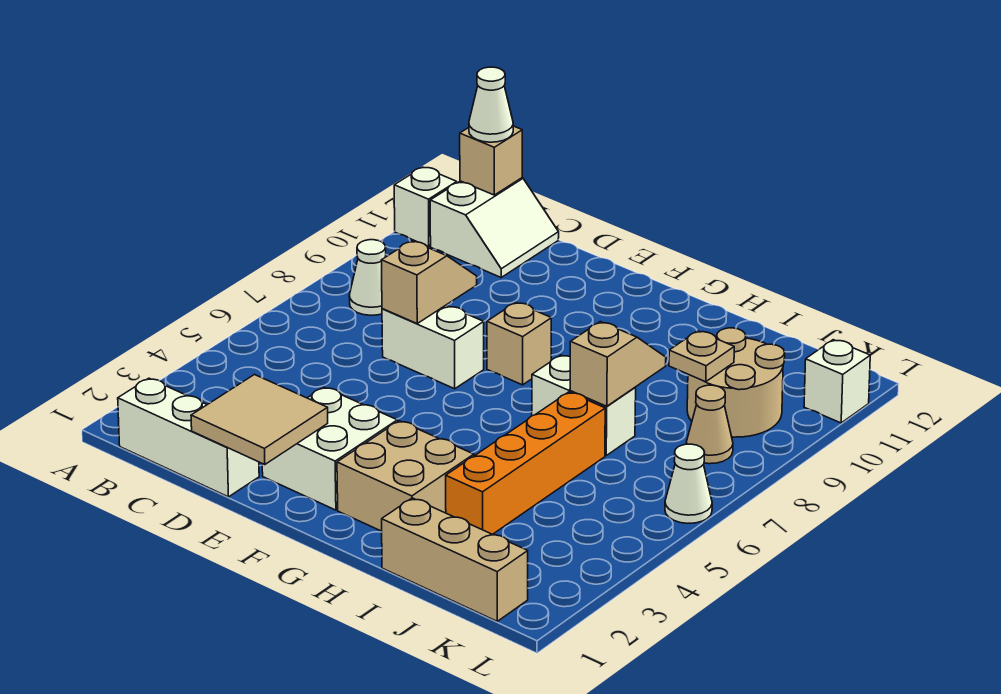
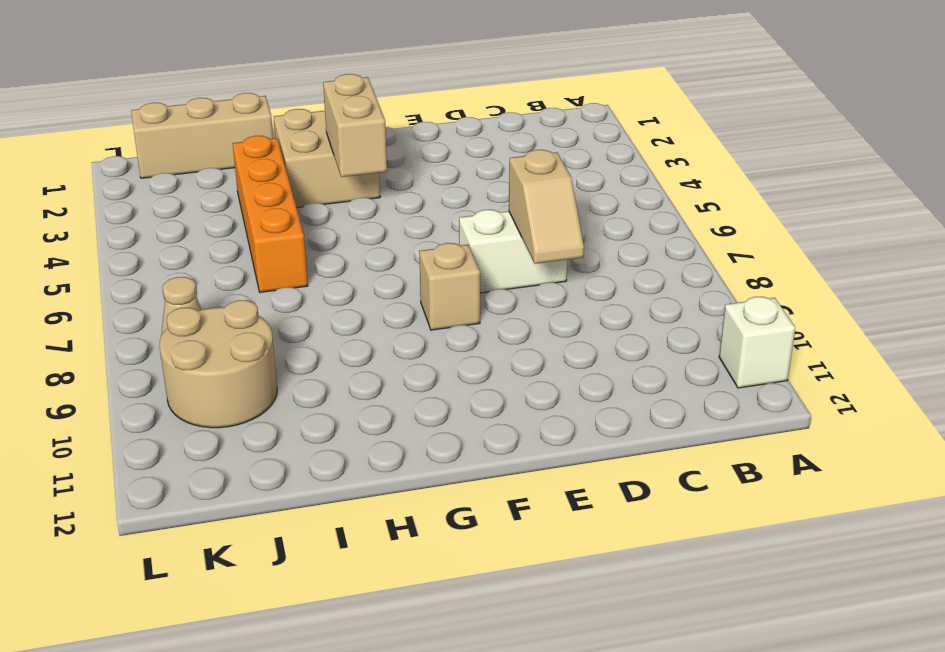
tan brick G3:G4 level 2 -> none
none -> white brick B1:D1 level 1
none -> white cone B8 level 1
none -> white slope B11:C12 level 1 top B

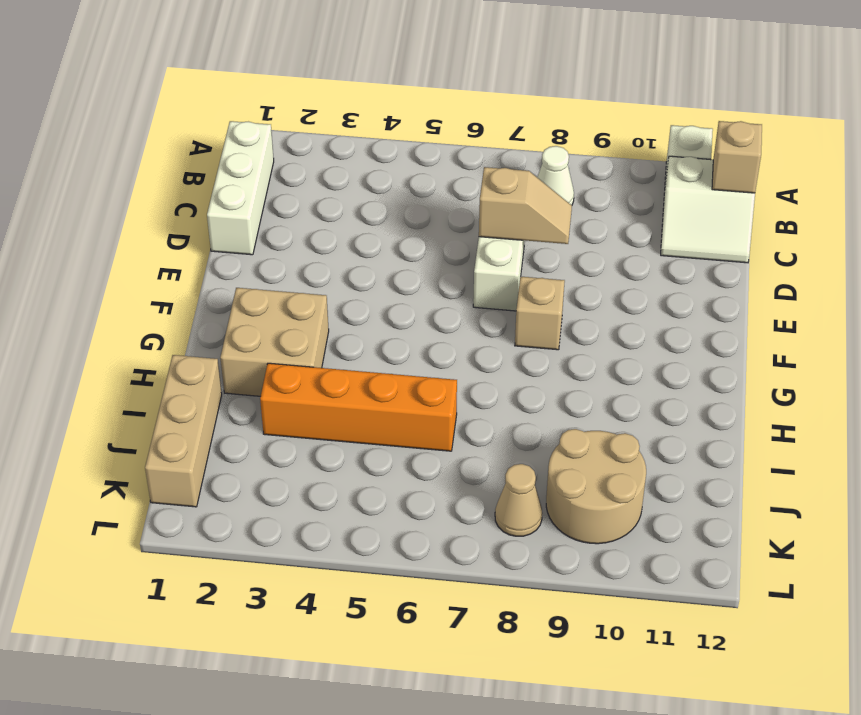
none -> white brick E2:F3 level 1
none -> white brick H7:I7 level 1
none -> white cone L6 level 1

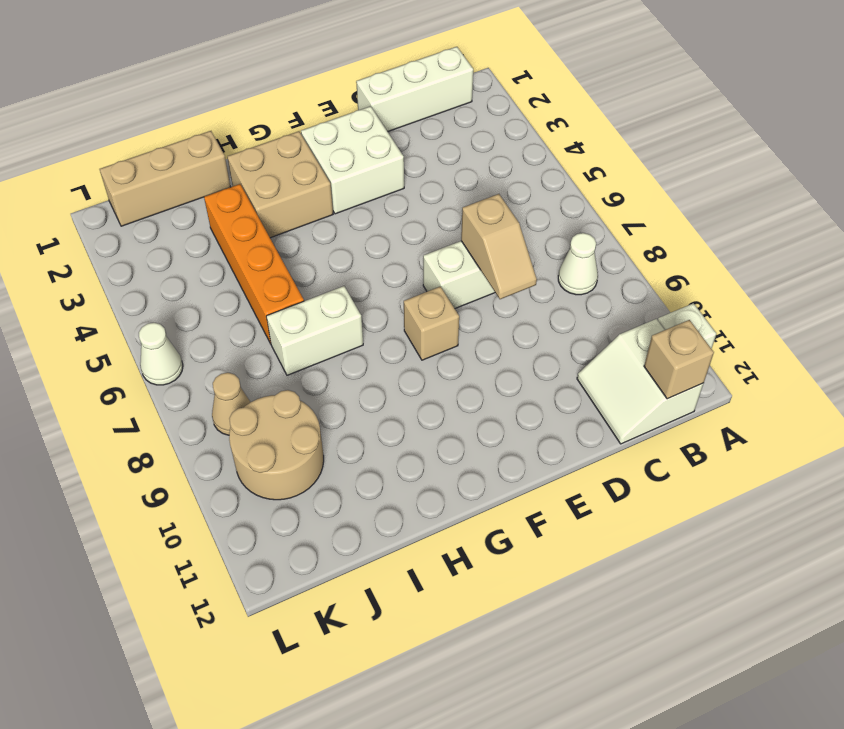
none -> white brick L11 level 1
none -> tan tile D1:E2 level 2
none -> tan slope I7:I8 level 2 top 7

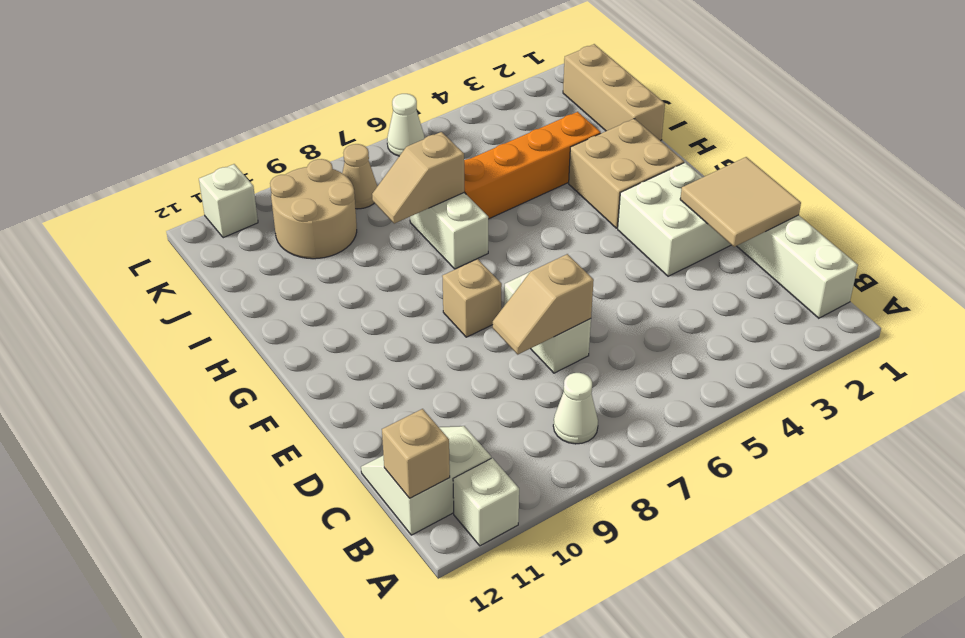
none -> tan plate J9 level 2
none -> white cone B12 level 3

